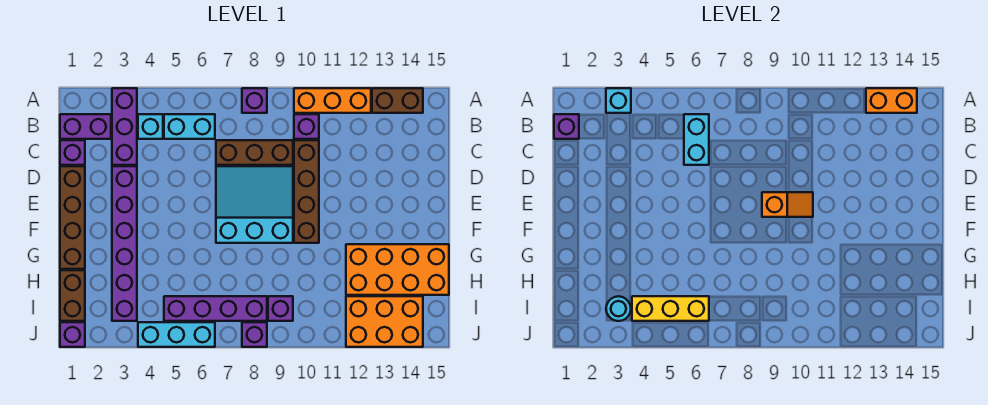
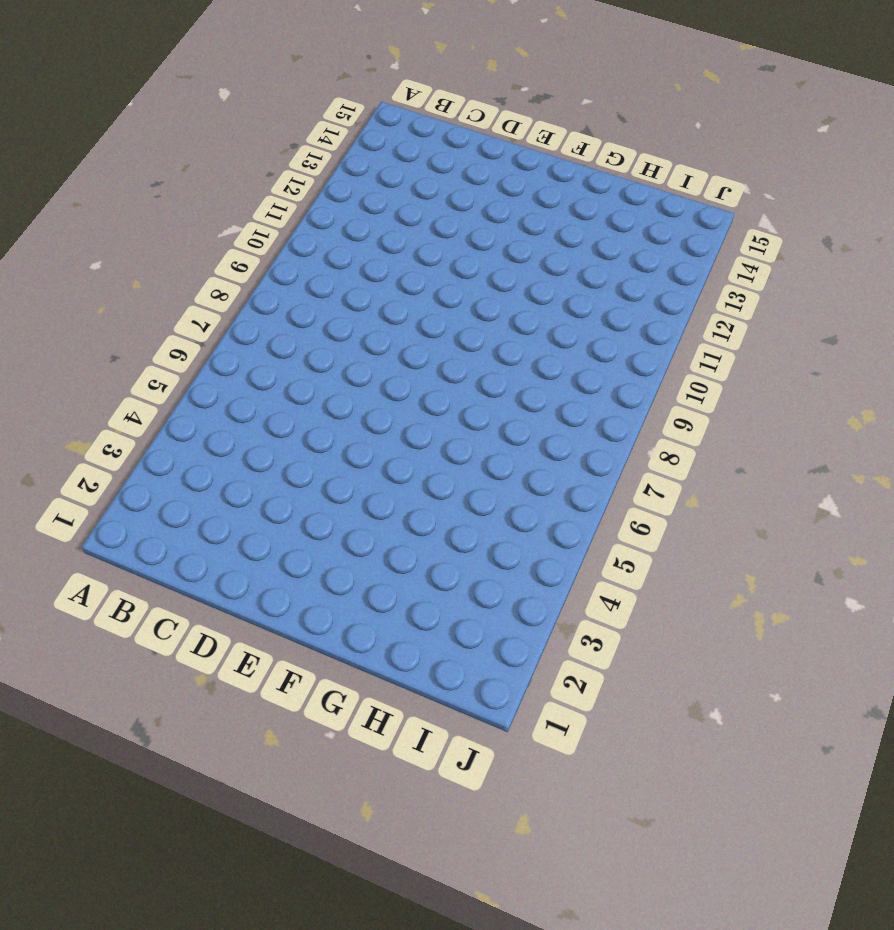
none -> purple brick A3:C3 level 1
none -> purple brick A8 level 1
none -> orange brick A10:A12 level 1

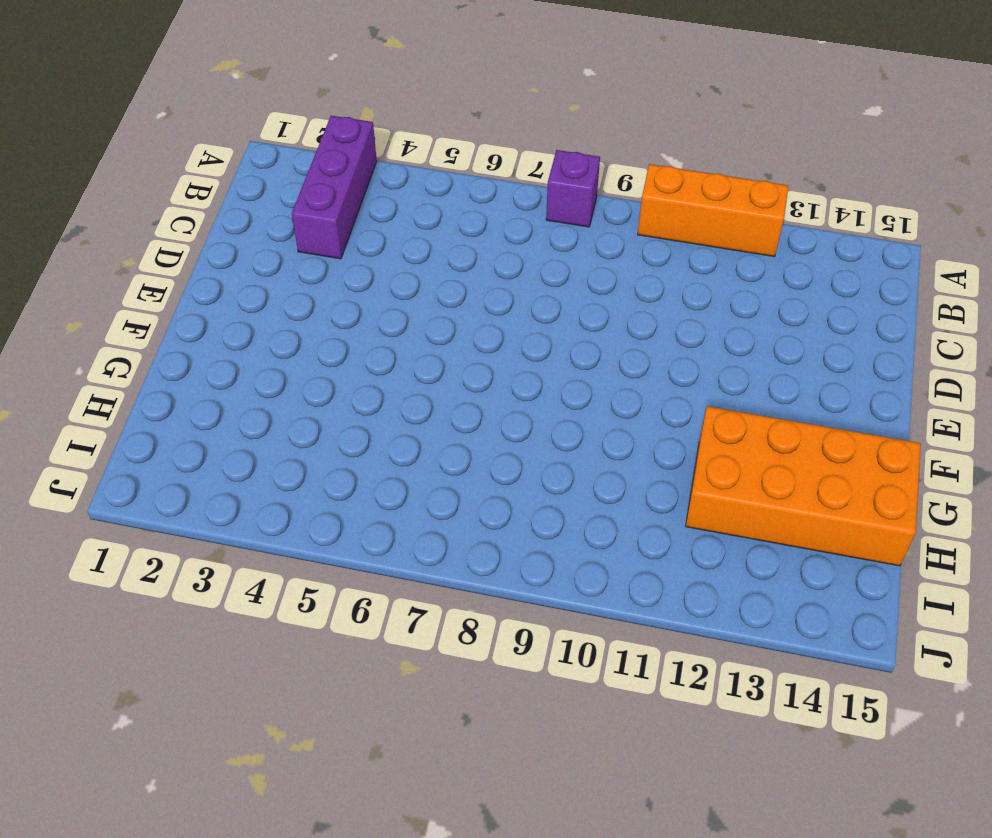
none -> brown brick A13:A14 level 1
none -> purple brick B1:B2 level 1
none -> cyan brick B4 level 1

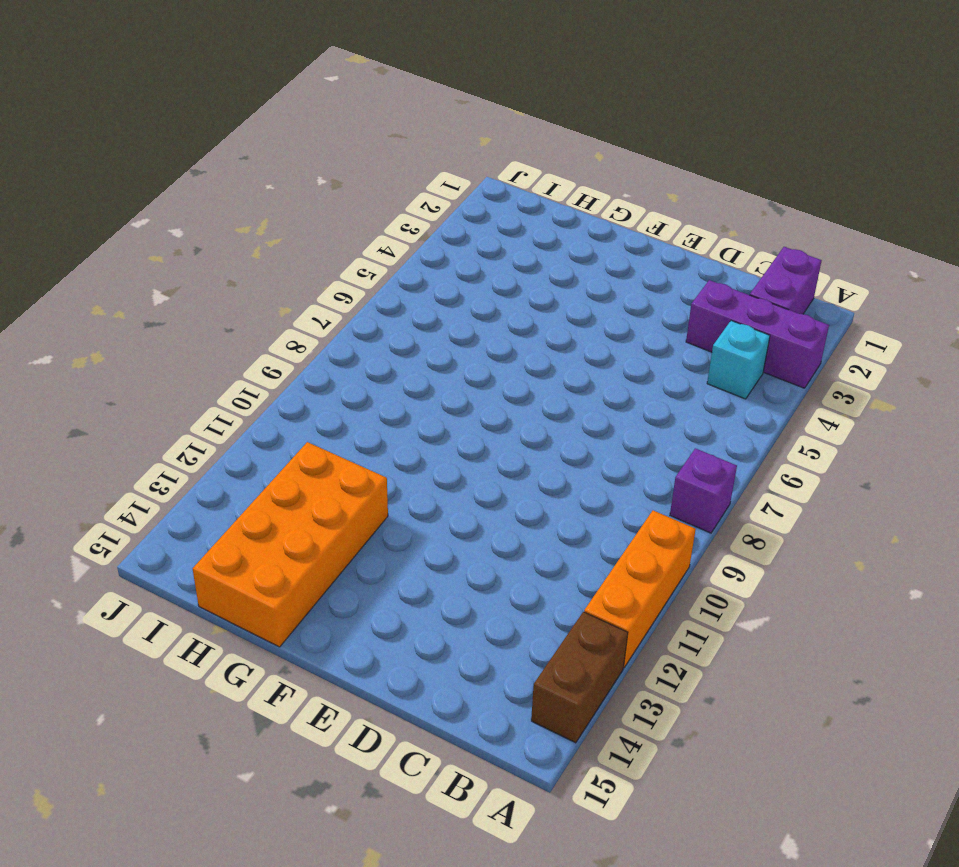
none -> cyan brick B5:B6 level 1
none -> purple brick B10 level 1
none -> purple brick C1 level 1

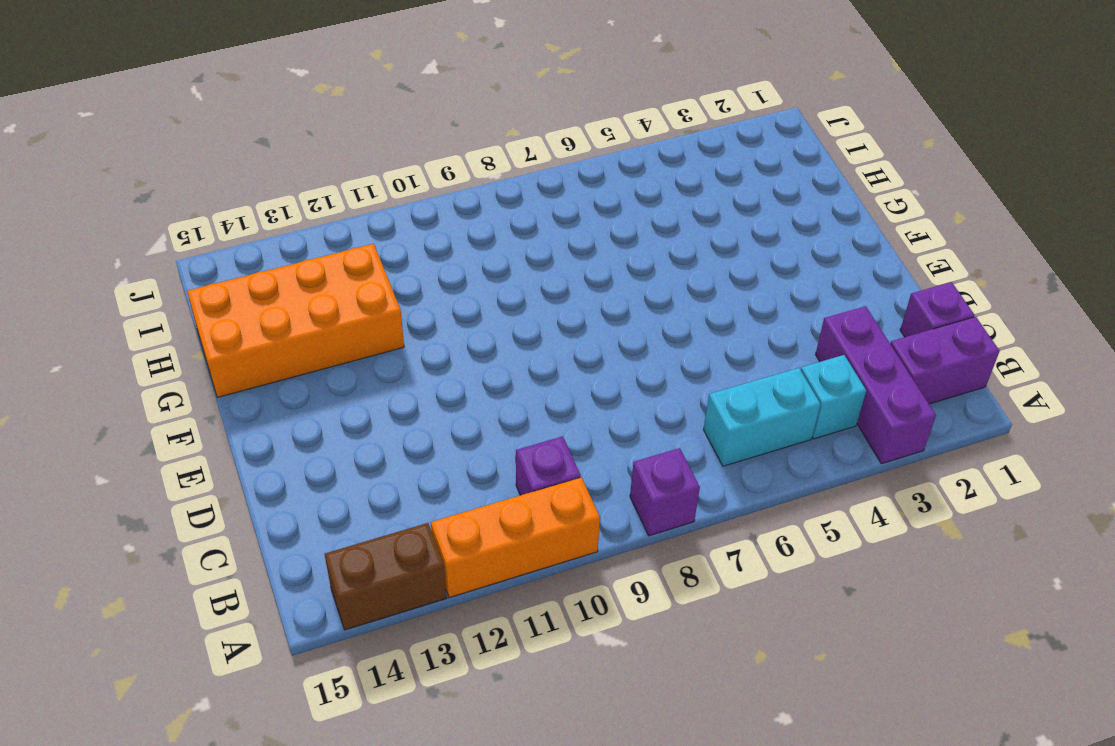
none -> brown brick C7:C9 level 1
none -> brown brick C10:F10 level 1
none -> brown brick D1:G1 level 1

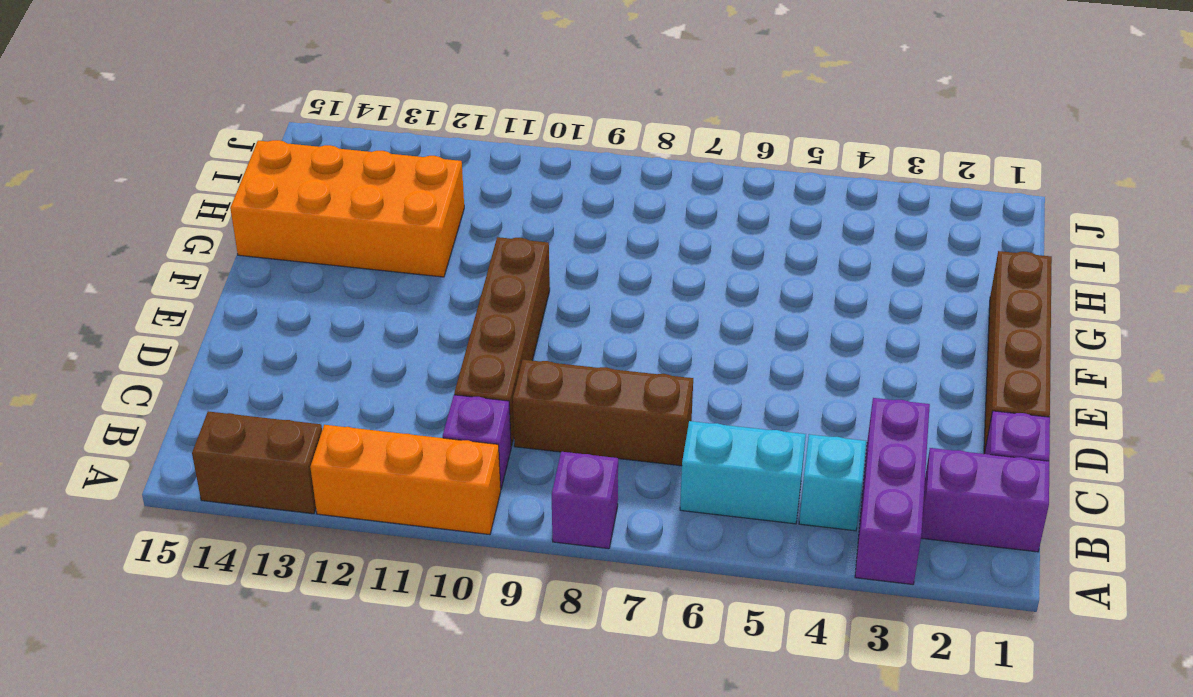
none -> purple brick D3:I3 level 1
none -> cyan slope D7:F9 level 1 top F
none -> brown brick H1:I1 level 1

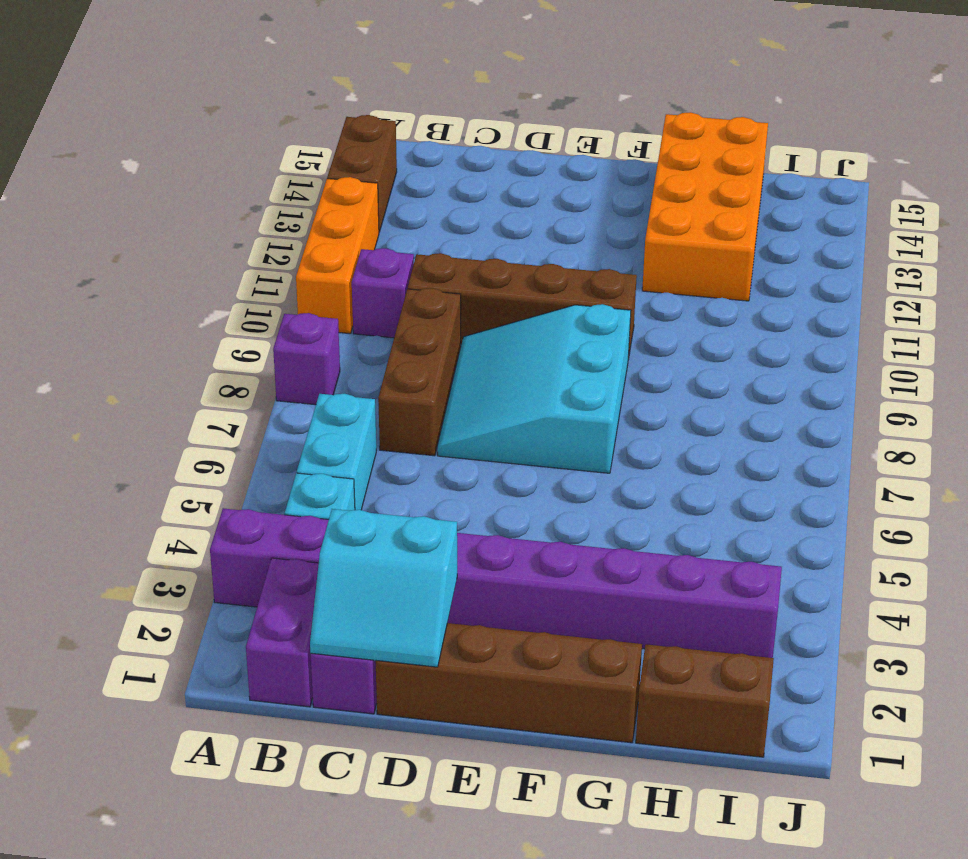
cyan slope C1:D2 level 2 top 2 -> none
none -> purple brick I5:I8 level 1
none -> purple brick I9 level 1
none -> orange brick I12:J14 level 1

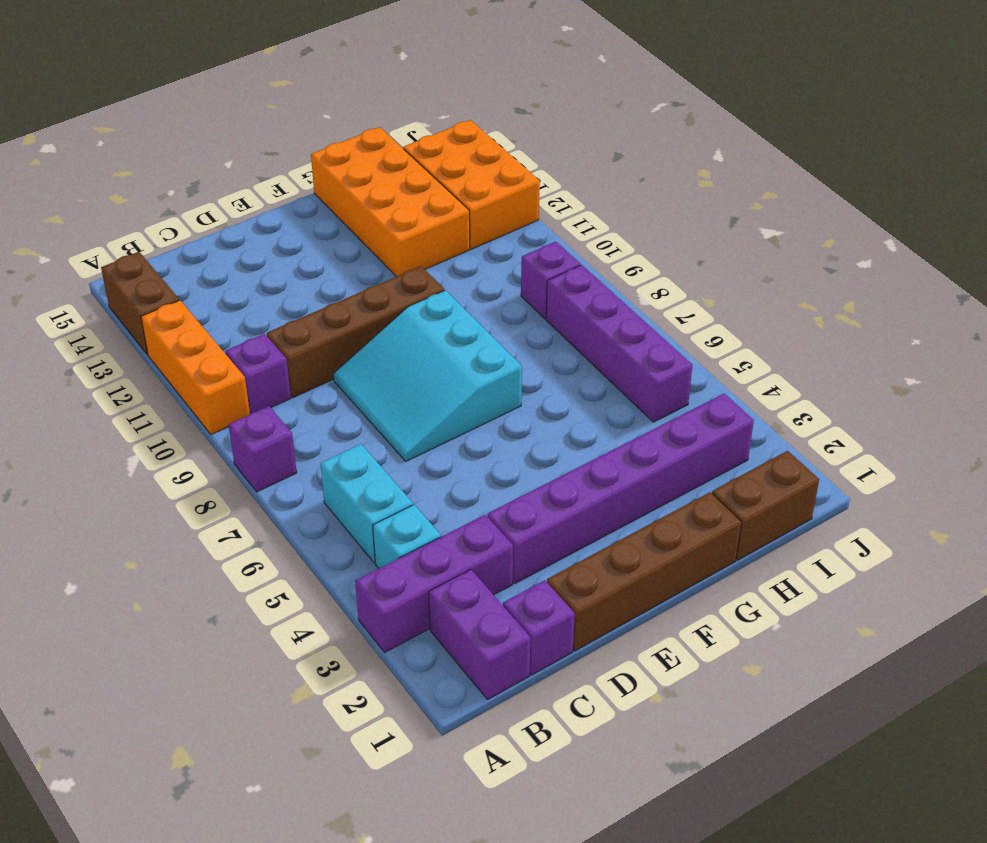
none -> brown brick C7:C9 level 1
none -> purple brick J1 level 1
none -> cyan brick J4:J6 level 1

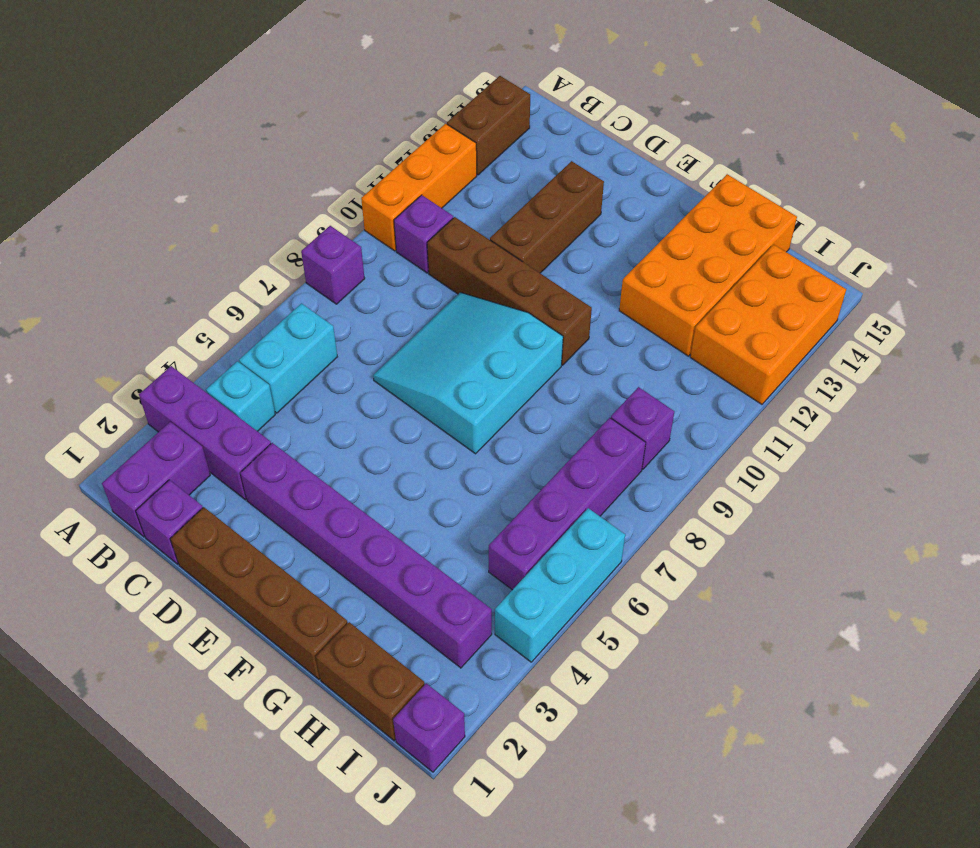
brown brick D11:D13 level 1 -> brown brick C7:C9 level 1
none -> purple brick J8 level 1
none -> cyan brick A3 level 2
none -> orange brick A13:A14 level 2

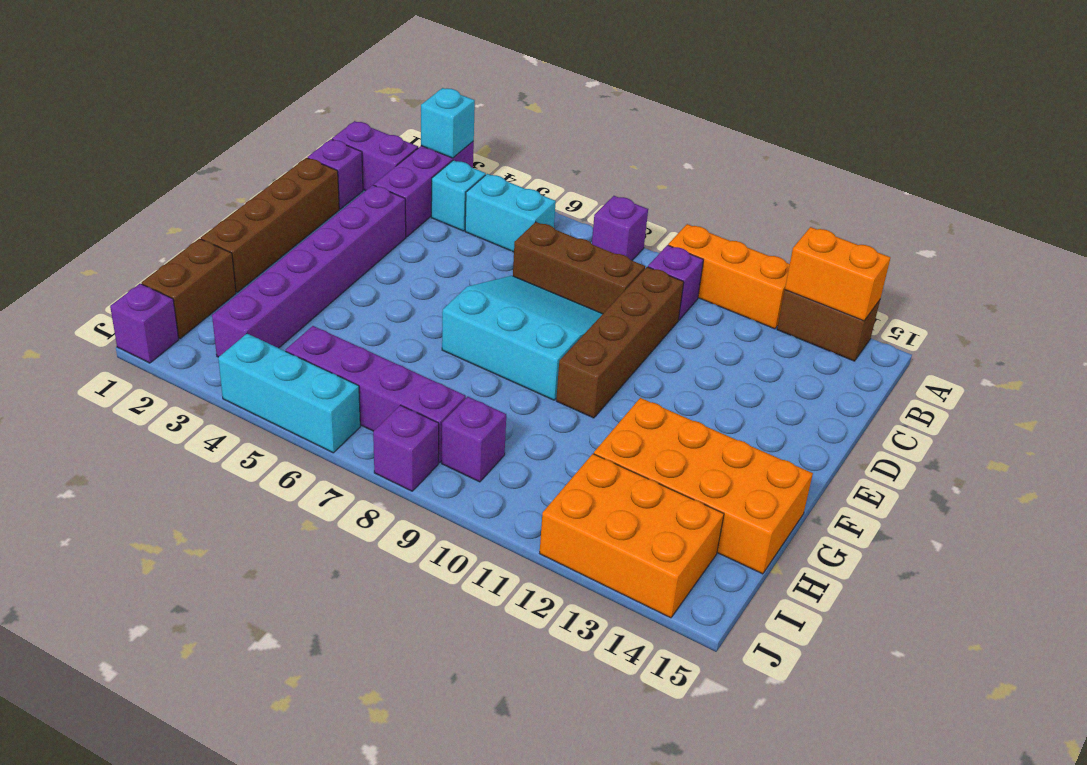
none -> purple brick B1 level 2
none -> cyan brick B6:C6 level 2
none -> orange slope E9:E10 level 2 top 9

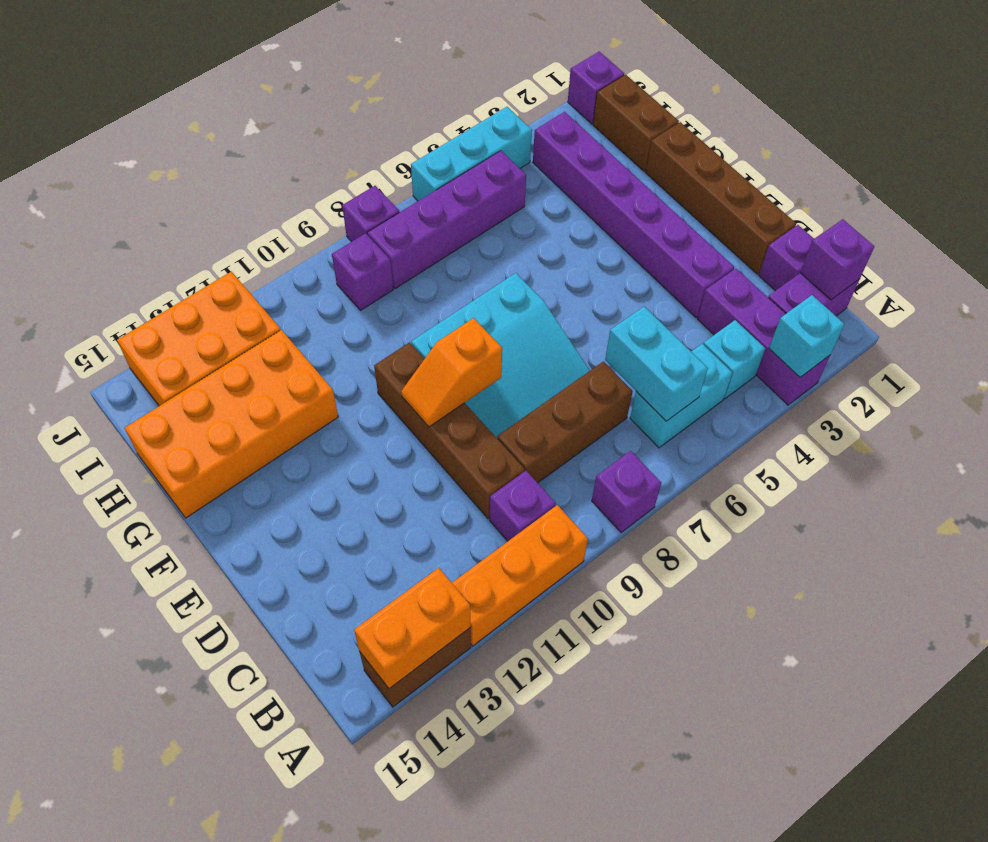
none -> cyan round brick I3 level 2
none -> yellow brick I4:I6 level 2

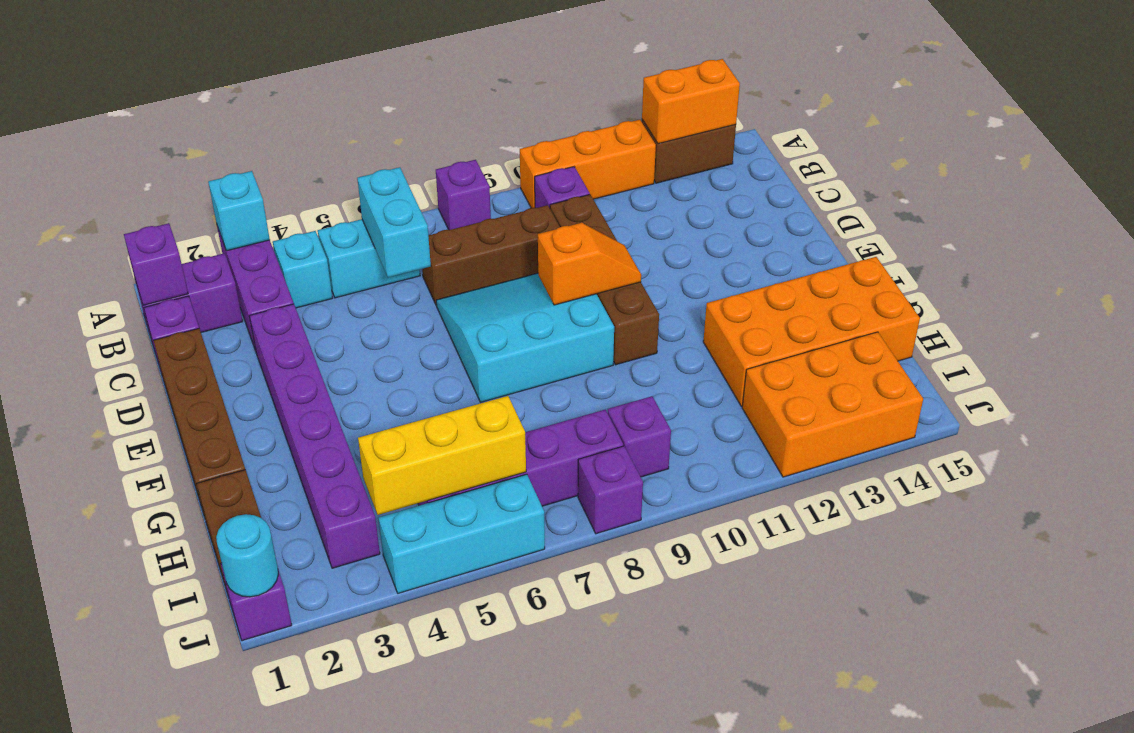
cyan round brick J1 level 2 -> cyan round brick I3 level 2

